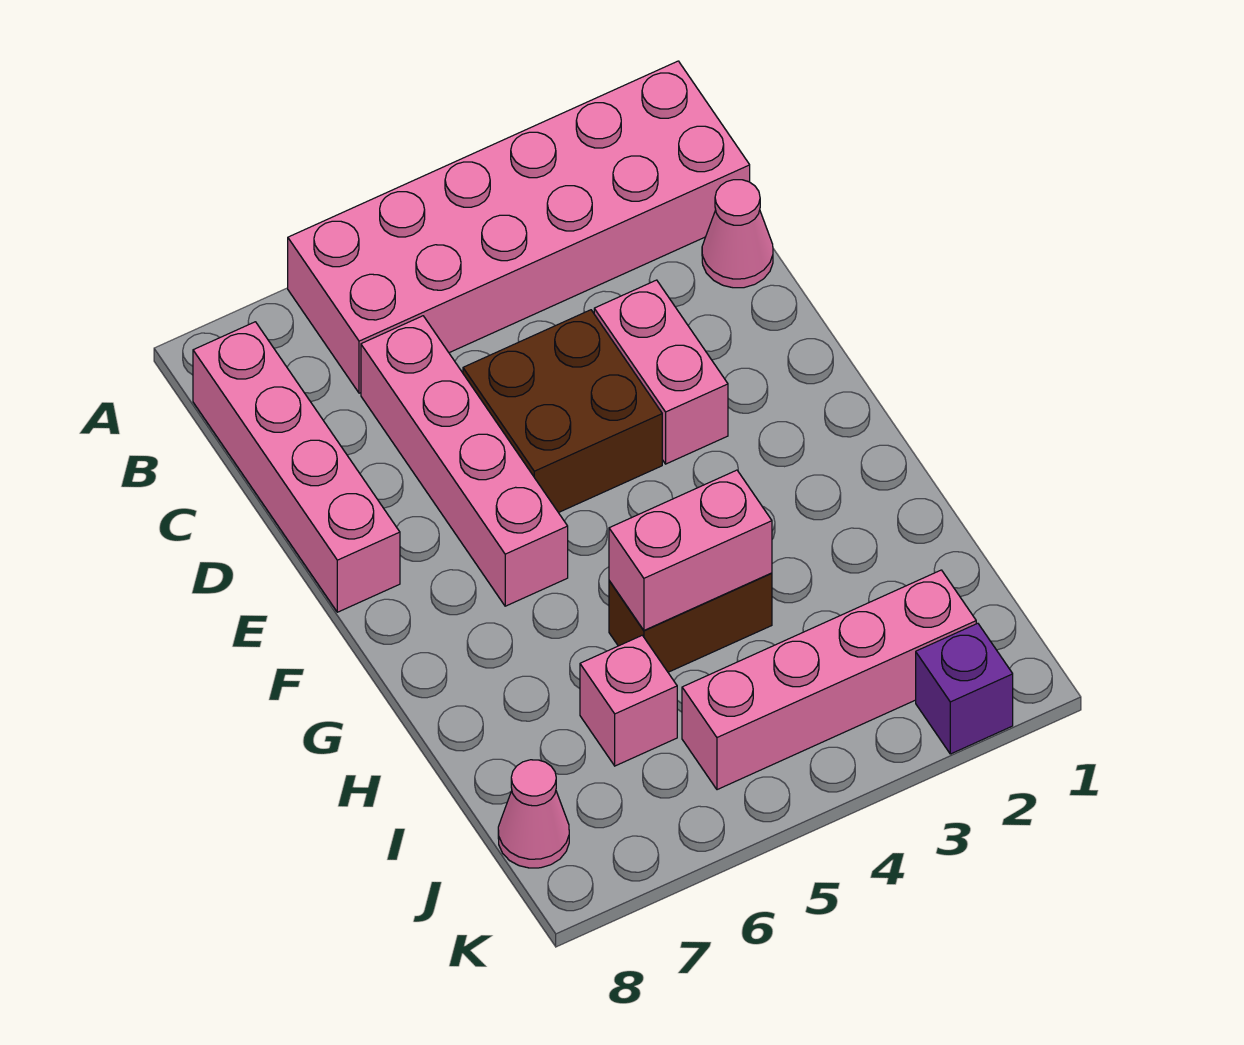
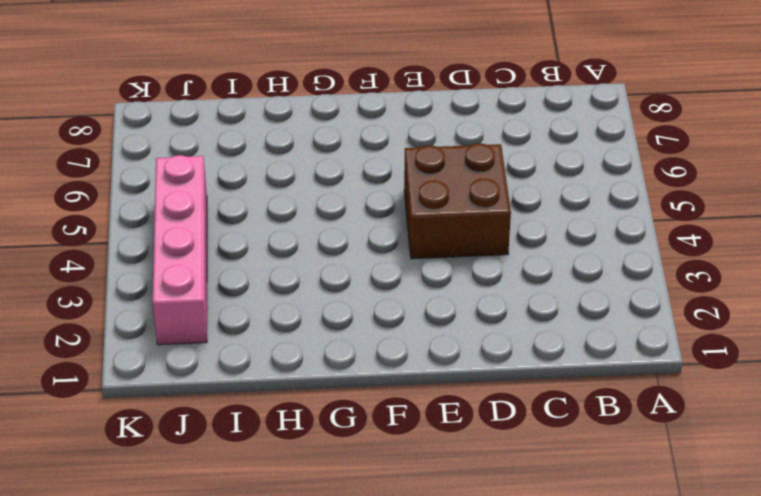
none -> pink brick A1:B6 level 1
none -> pink brick B8:E8 level 1
none -> pink cone C1 level 1

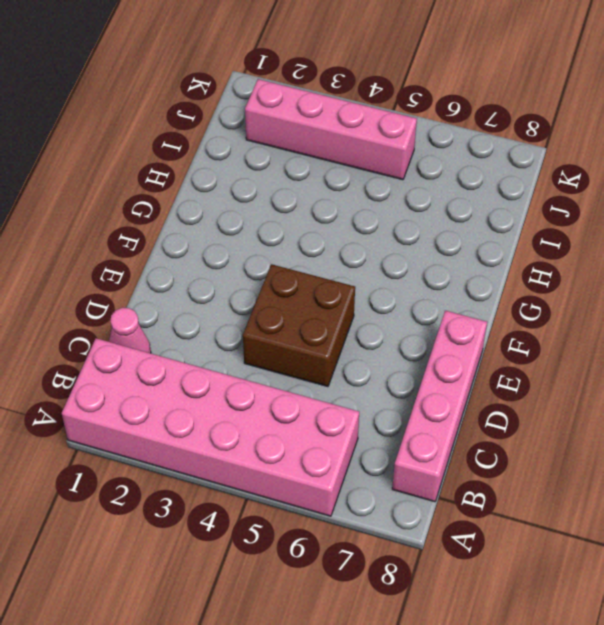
none -> pink brick C6:F6 level 1
none -> pink brick D3:E3 level 1
none -> brown brick H4:H5 level 1

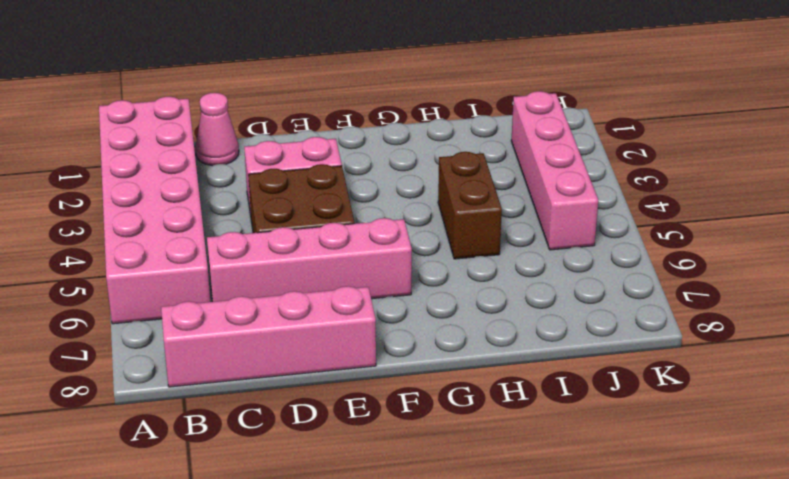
none -> pink brick I6 level 1
none -> pink cone J8 level 1
none -> purple brick K2 level 1

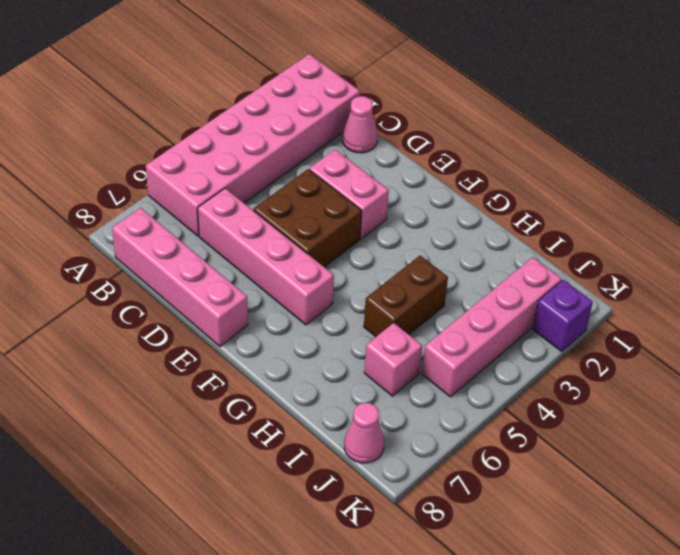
none -> pink brick H4:H5 level 2

